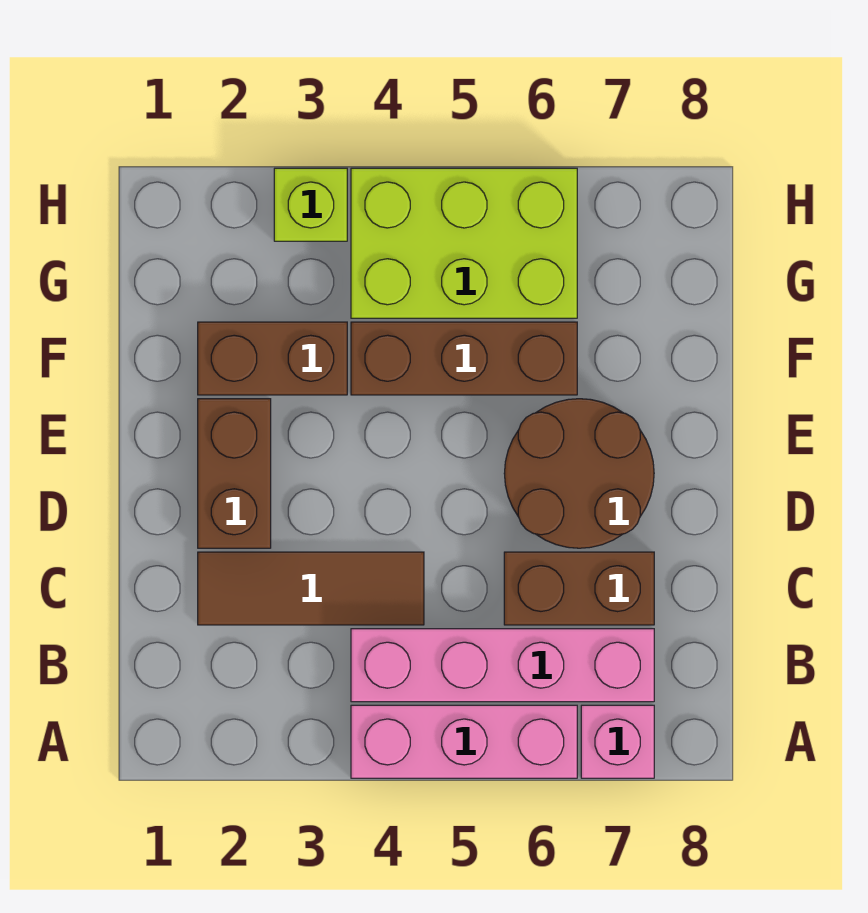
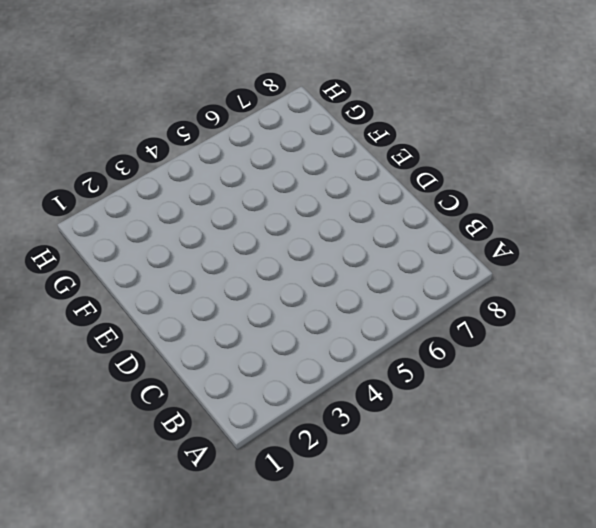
none -> pink brick A4:A6 level 1
none -> pink brick A7 level 1

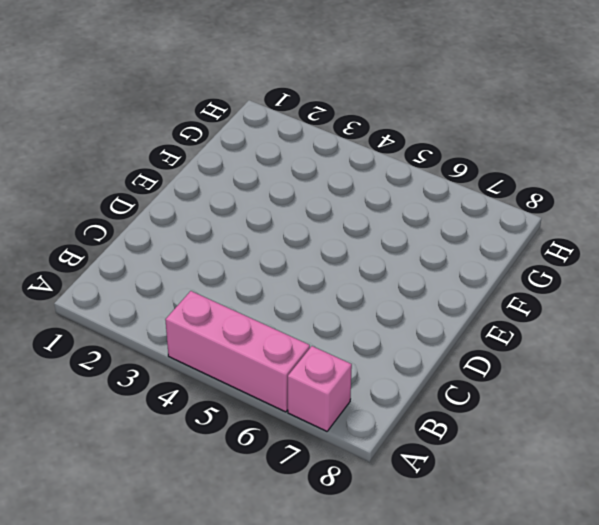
none -> pink brick B4:B7 level 1
none -> brown tile C2:C4 level 1

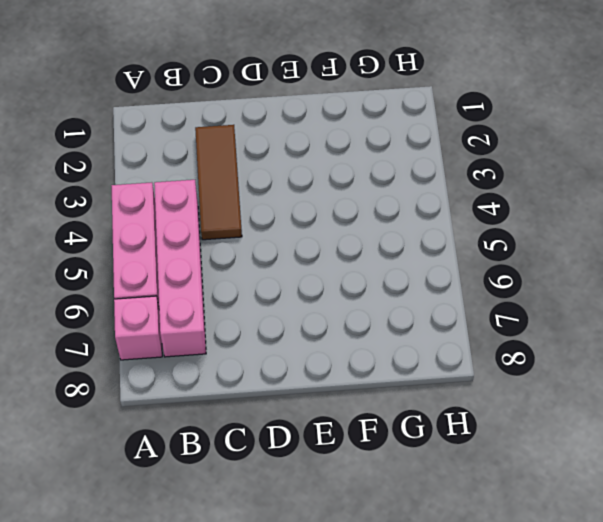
none -> brown brick C6:C7 level 1
none -> brown brick D2:E2 level 1

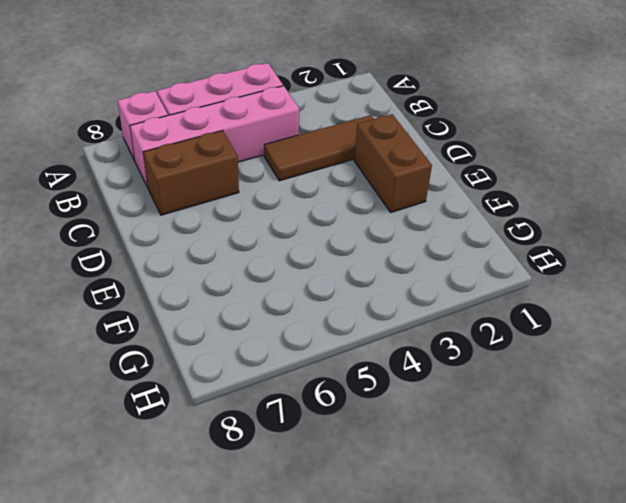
none -> brown round brick D6:E7 level 1
none -> brown brick F2:F3 level 1

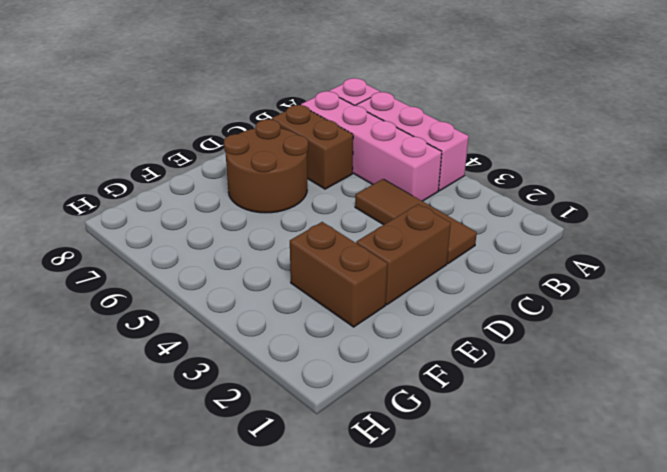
none -> brown brick F4:F6 level 1
none -> lime brick G4:H6 level 1

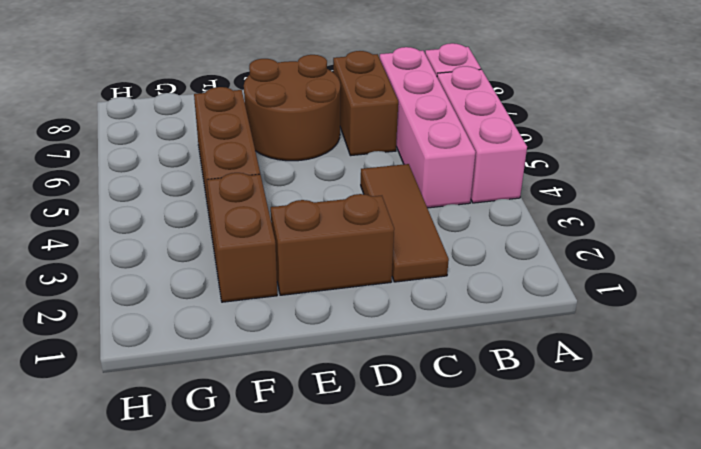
none -> lime brick G4:H6 level 1
none -> lime brick H3 level 1

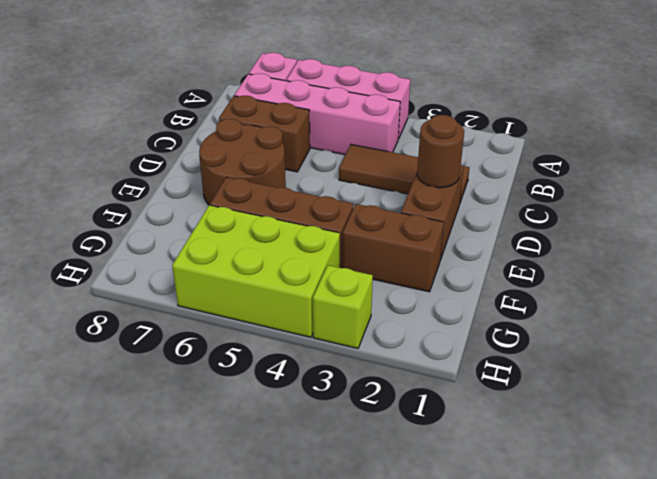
brown round brick D2 level 2 -> none

